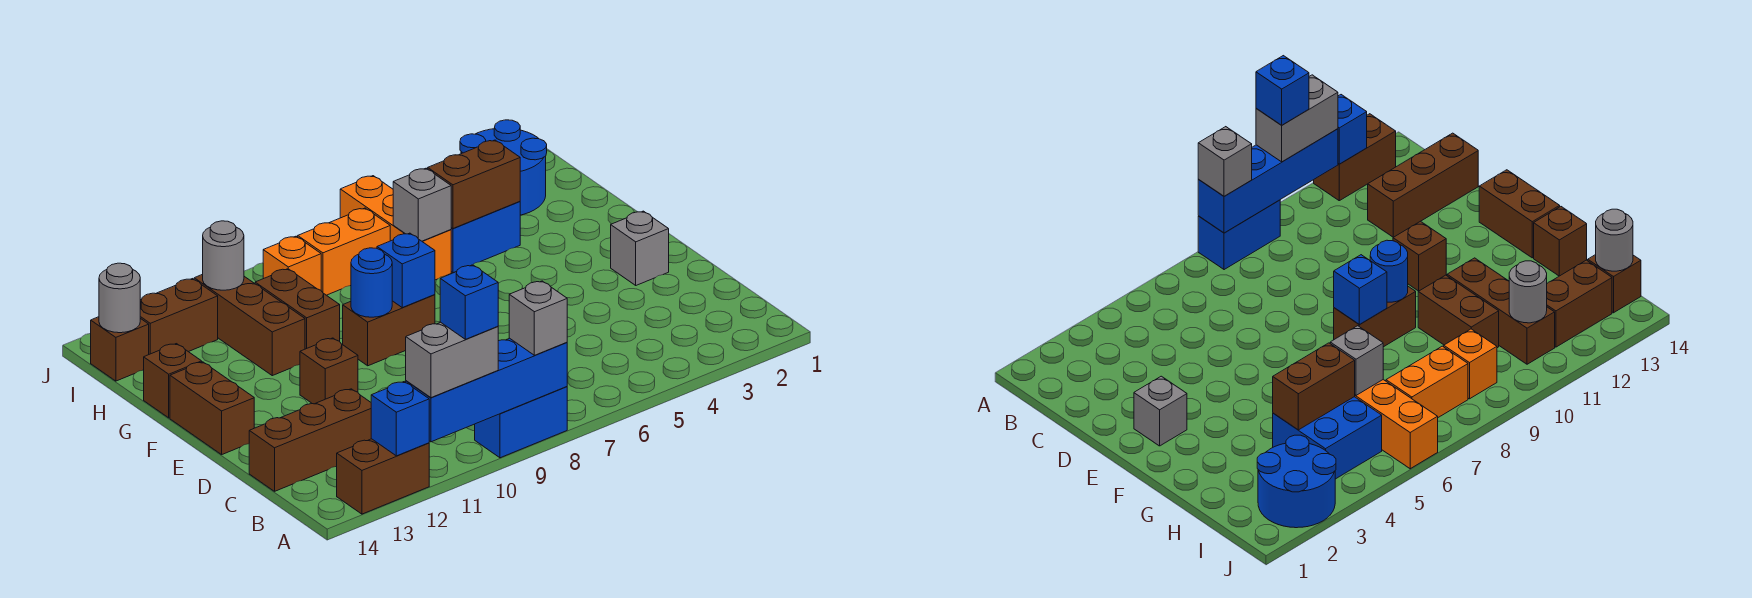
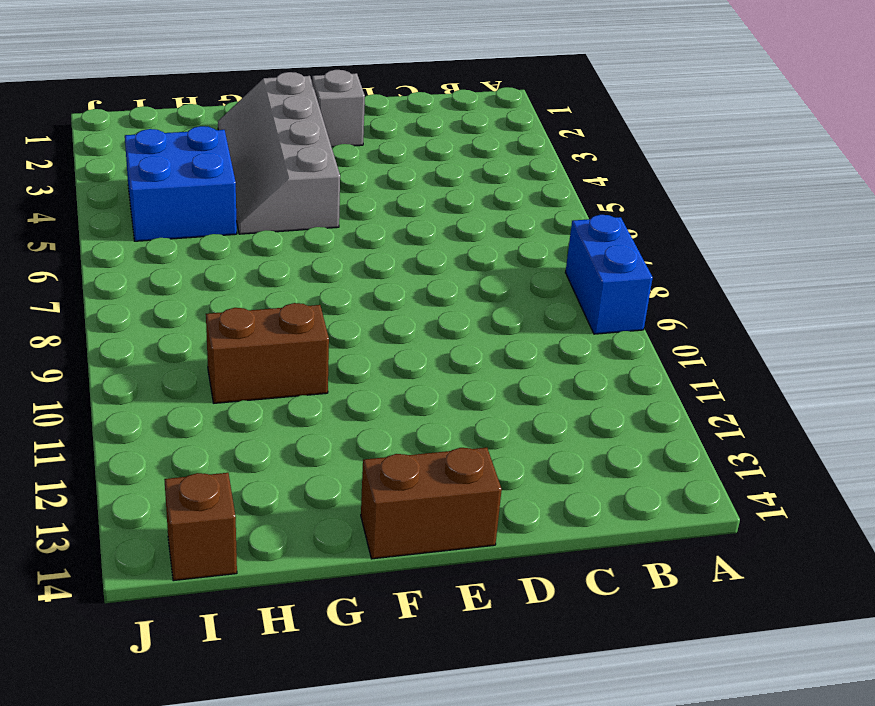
grey slope F2:G5 level 1 top F -> none
none -> brown brick A12:A13 level 1
none -> brown brick C12:C14 level 1
none -> brown brick E11 level 1

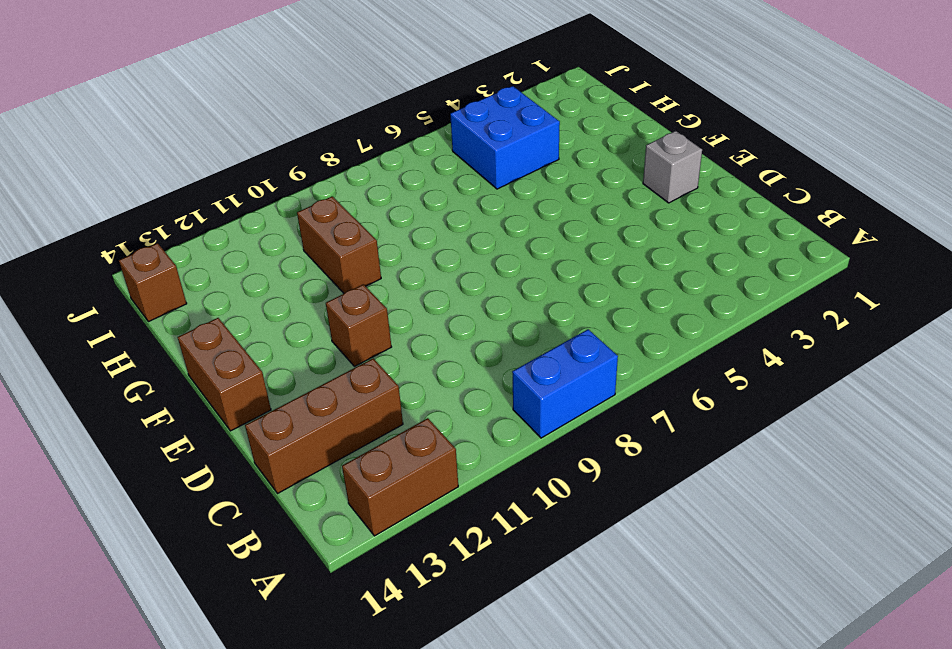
none -> brown brick F8:F9 level 1
none -> brown brick G11:I11 level 1
none -> brown brick G14 level 1

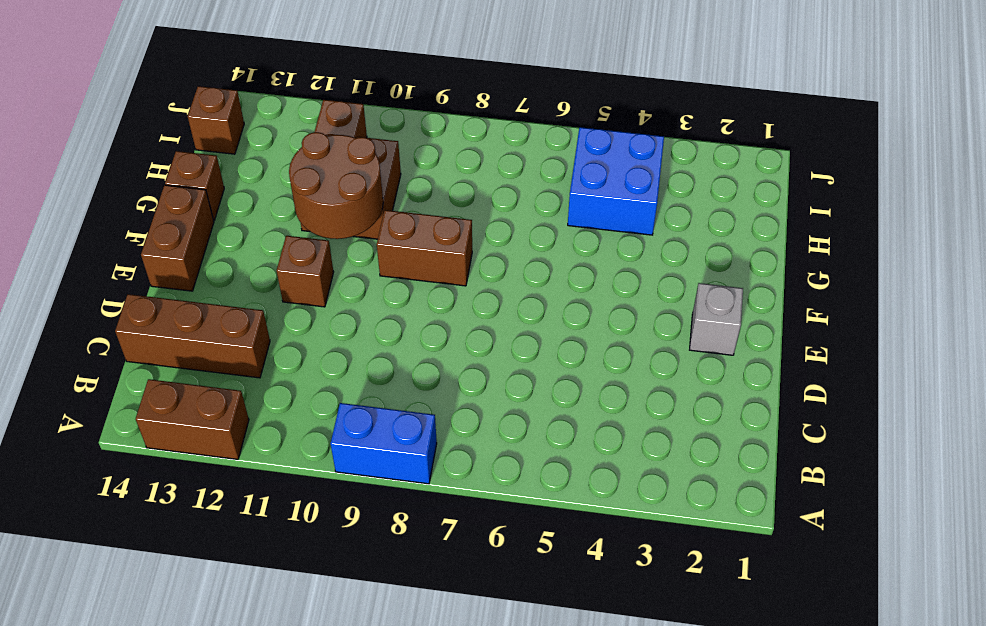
brown round brick F10:G11 level 2 -> none
none -> orange brick H6:J6 level 1
none -> blue round brick I2:J3 level 1
none -> orange brick I7:I8 level 1

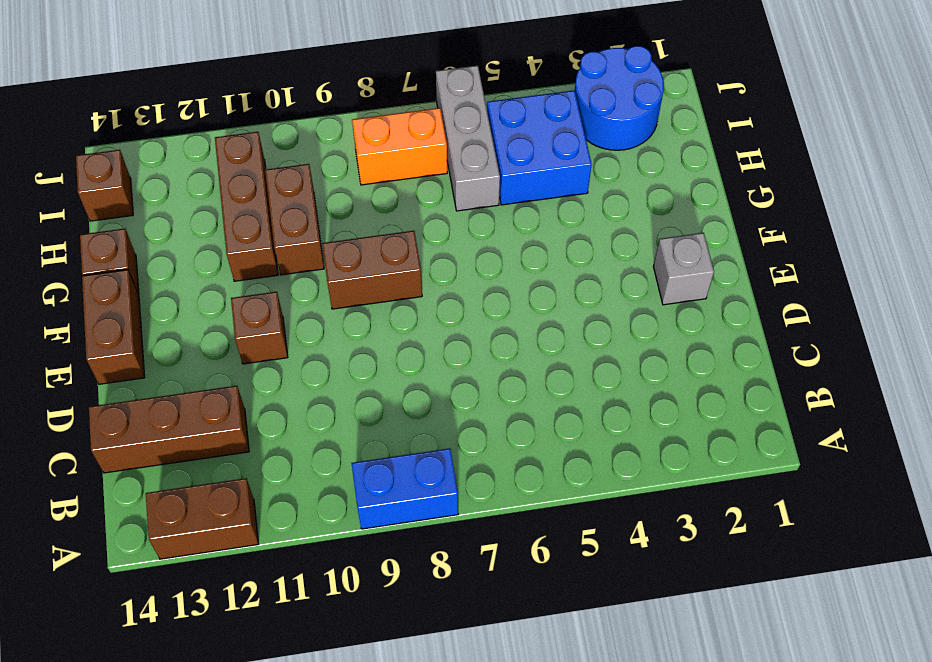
grey brick H6:J6 level 1 -> orange brick H6:J6 level 1
none -> orange brick I9 level 1
none -> brown brick I12:I13 level 1
none -> blue brick A8:A11 level 2

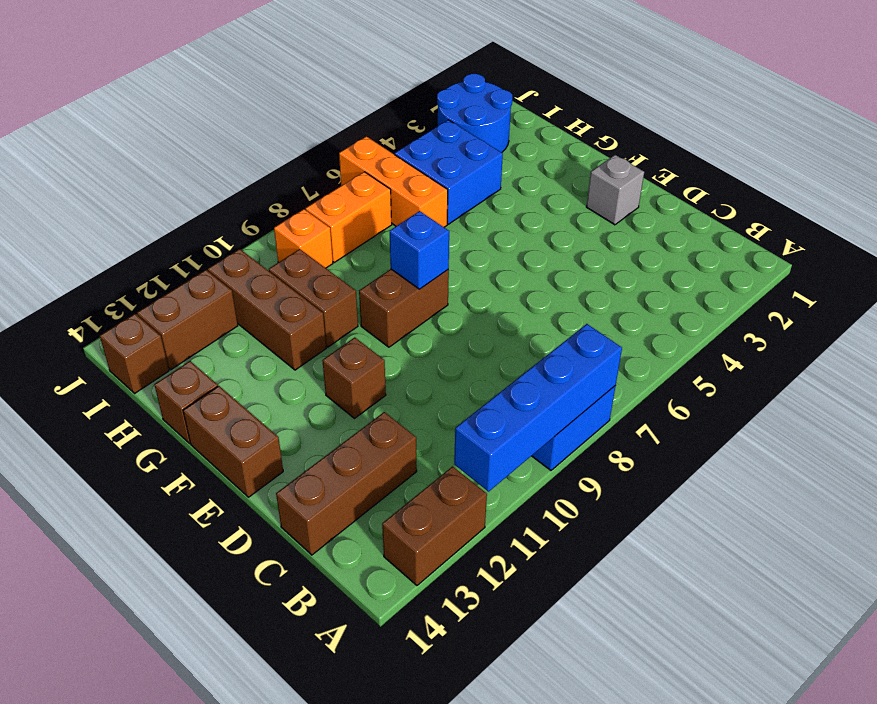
none -> blue brick A12 level 2
none -> blue round brick F9 level 2
none -> brown brick H4:H5 level 2

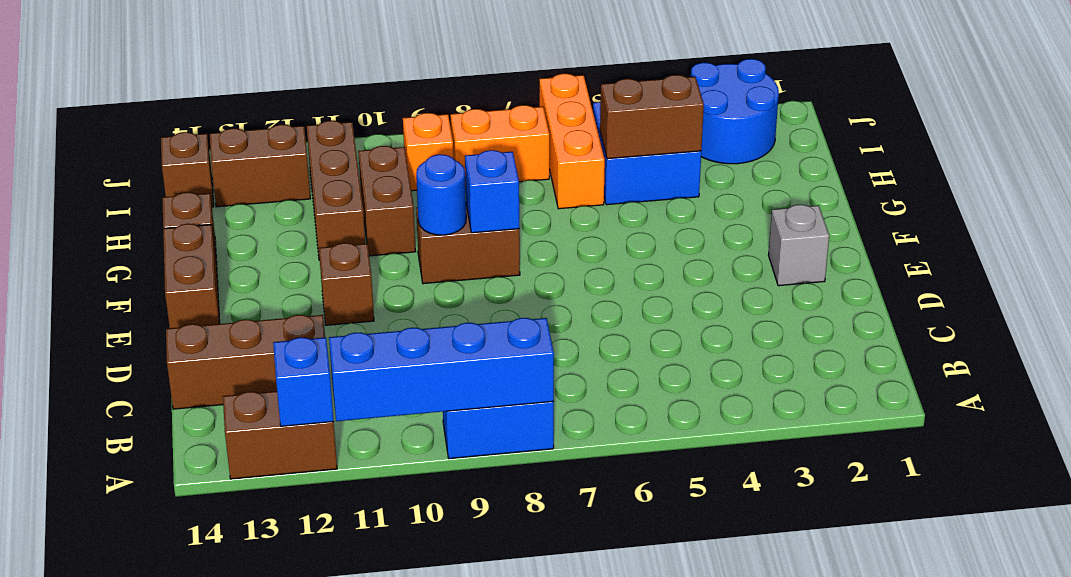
none -> grey brick H6 level 2
none -> grey round brick I11 level 2
none -> grey round brick I14 level 2

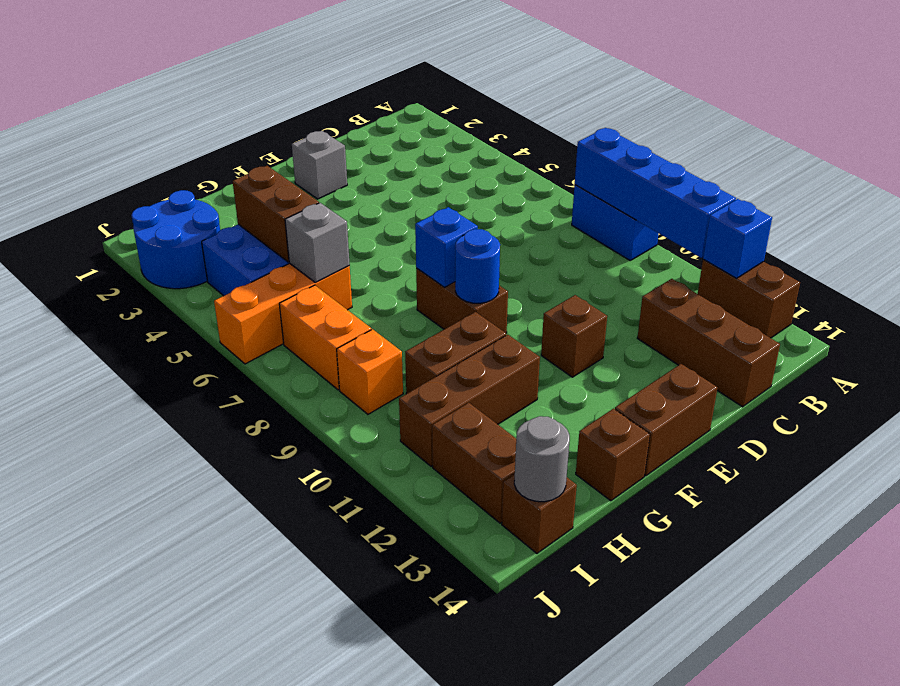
none -> grey round brick I11 level 2
none -> grey brick A8 level 3
none -> grey brick A10:A11 level 3

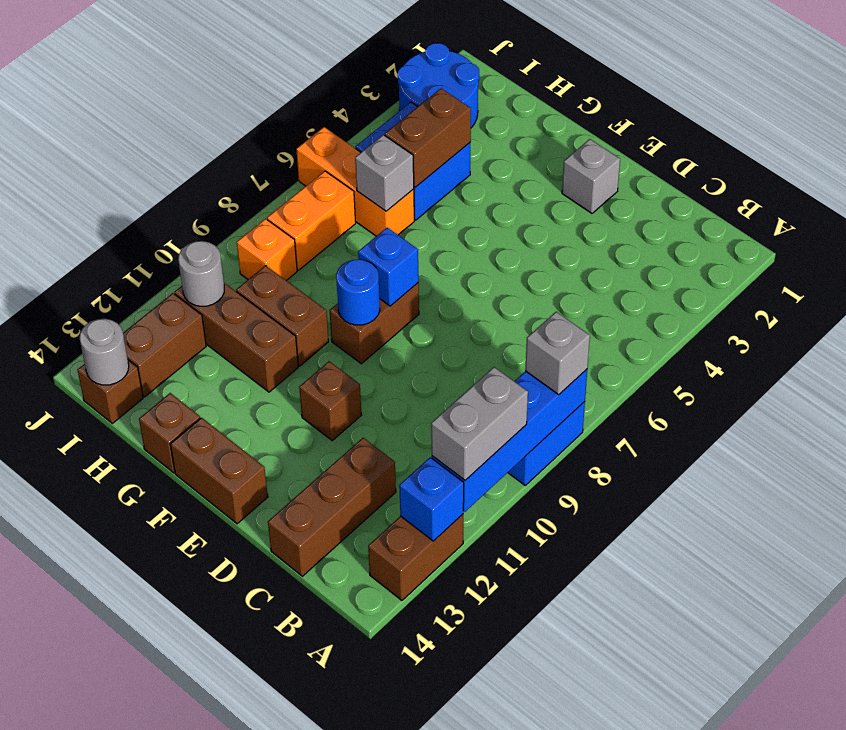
none -> blue brick A10 level 4

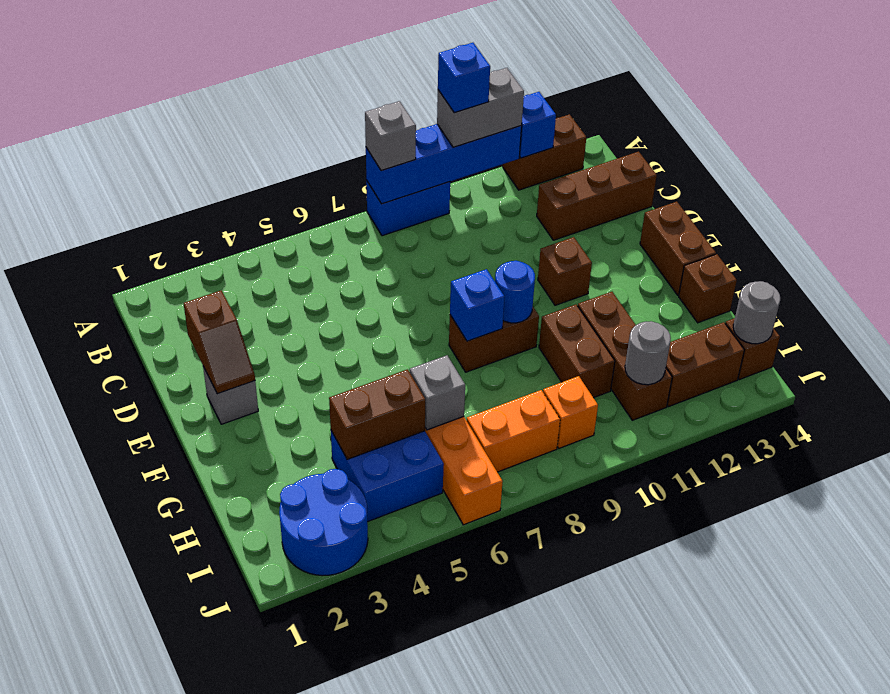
brown slope D2:E2 level 2 top D -> none

